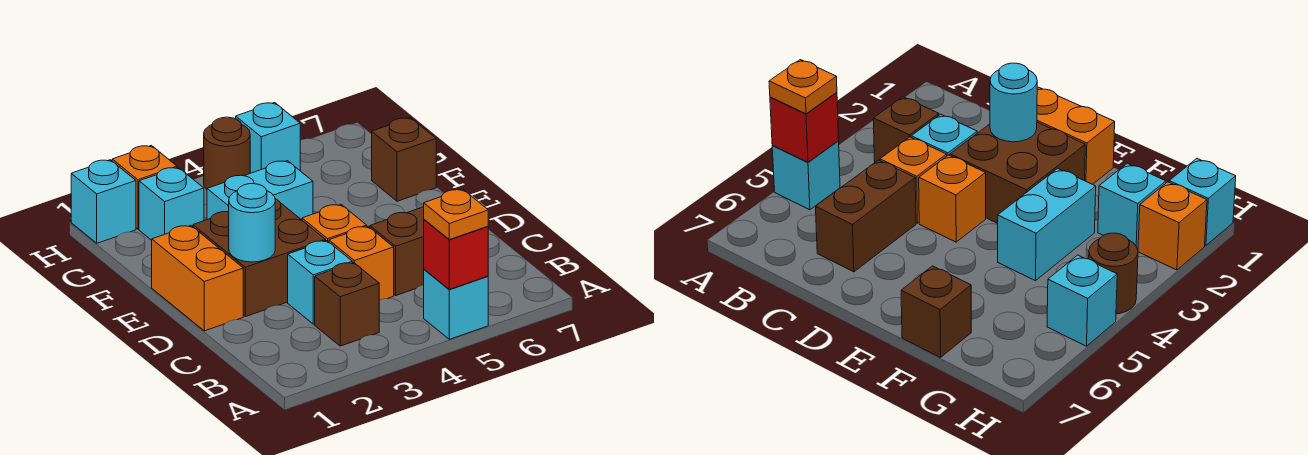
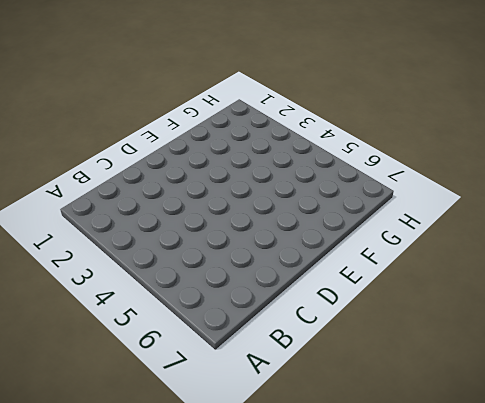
none -> cyan brick A5 level 1
none -> brown brick B3 level 1
none -> cyan brick C3 level 1

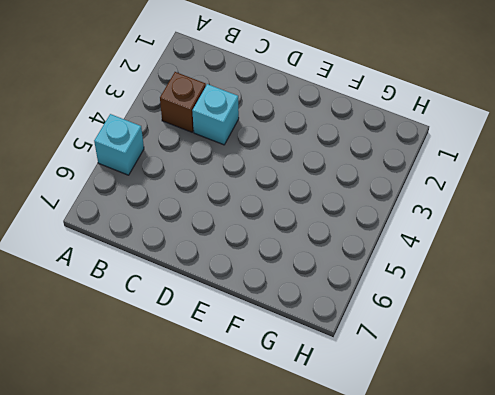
none -> orange brick C4 level 1
none -> brown brick C5:C6 level 1
none -> orange brick D1:E1 level 1

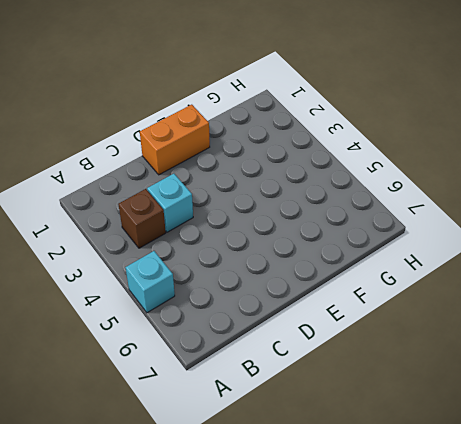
none -> orange brick C4 level 1
none -> brown brick C5:C6 level 1
none -> brown brick D2:E3 level 1

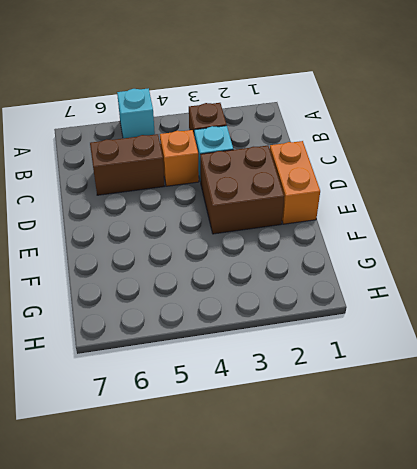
none -> orange brick D4 level 1
none -> cyan brick F3:F4 level 1
none -> brown brick F7 level 1

